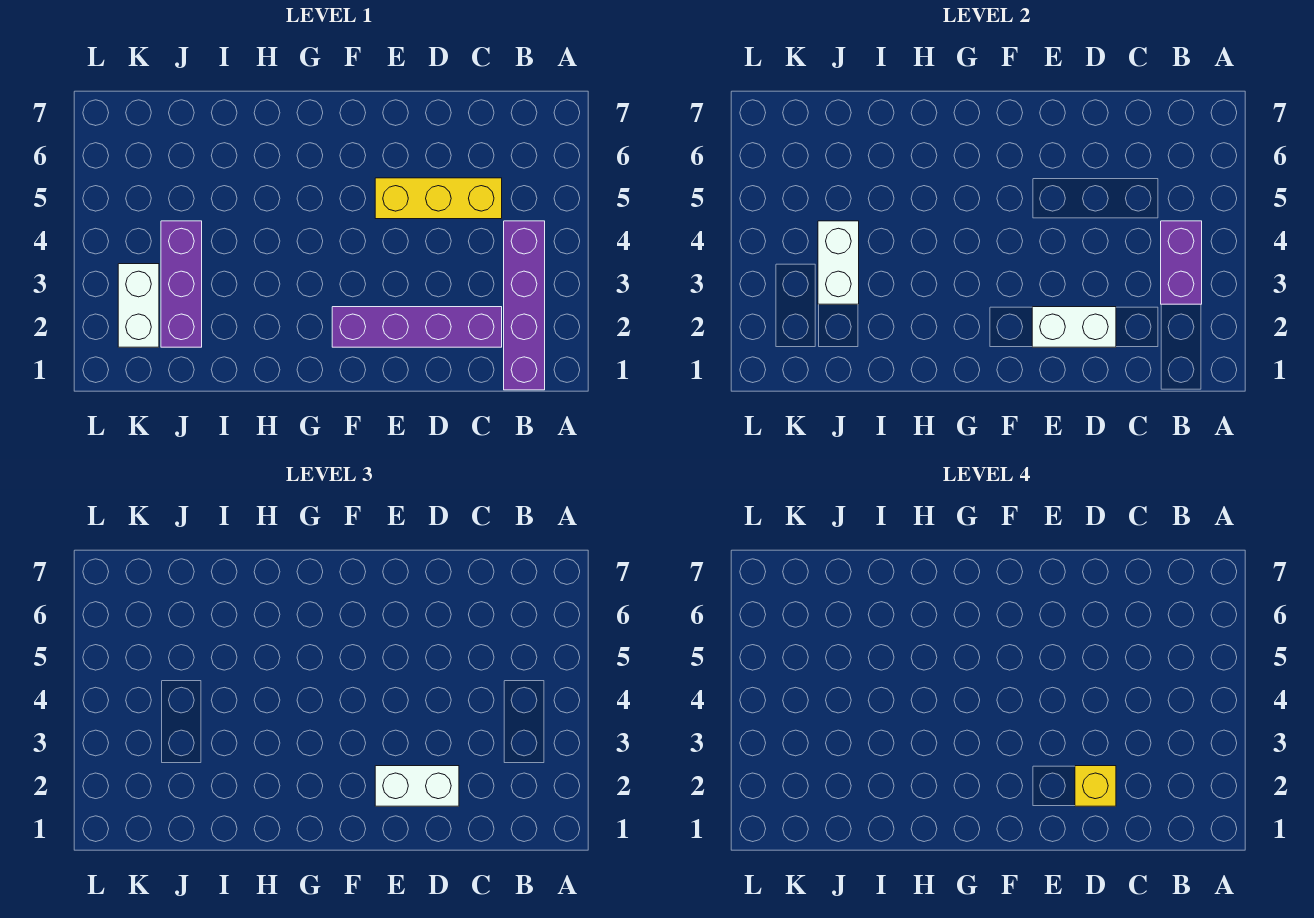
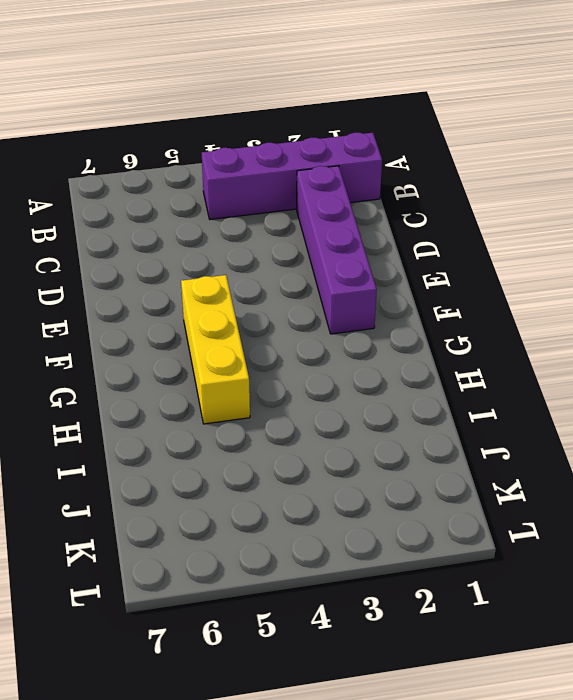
yellow brick F5:H5 level 1 -> yellow brick C5:E5 level 1
none -> purple brick J2:J4 level 1
none -> white brick K2:K3 level 1

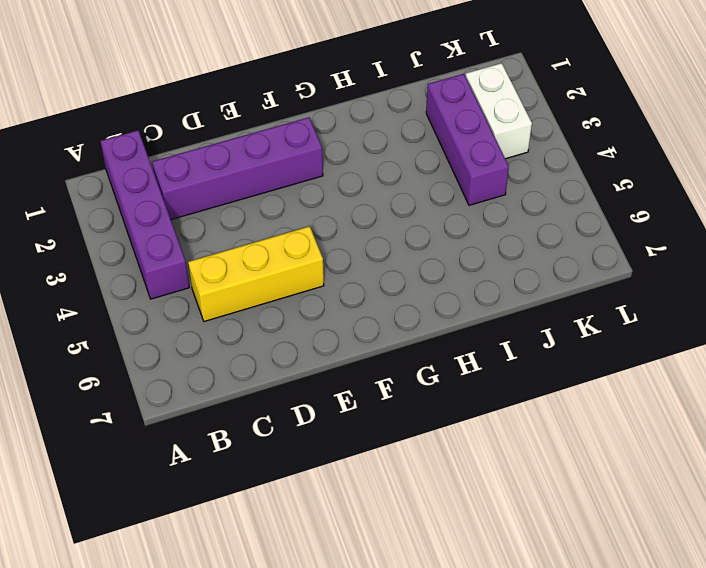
none -> purple brick B3:B4 level 2
none -> white brick D2:E2 level 2

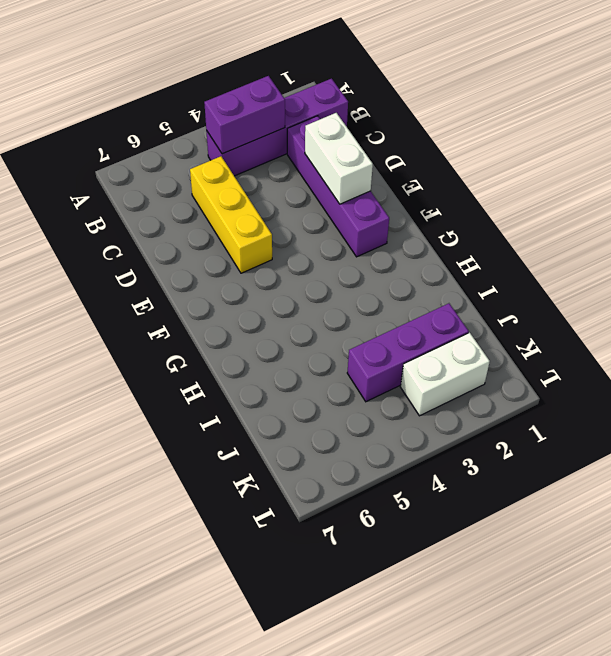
none -> white brick J3:J4 level 2
none -> white brick D2:E2 level 3

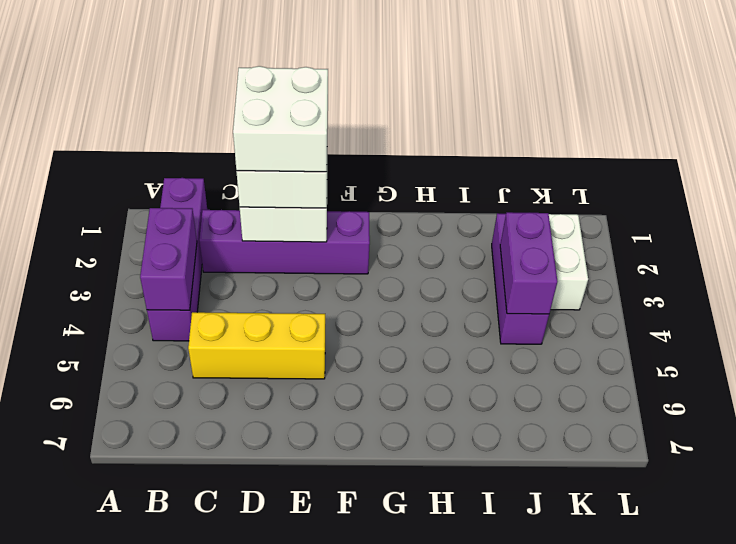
white brick D1:E2 level 4 -> yellow brick D2 level 4
purple brick J3:J4 level 2 -> white brick J3:J4 level 2

